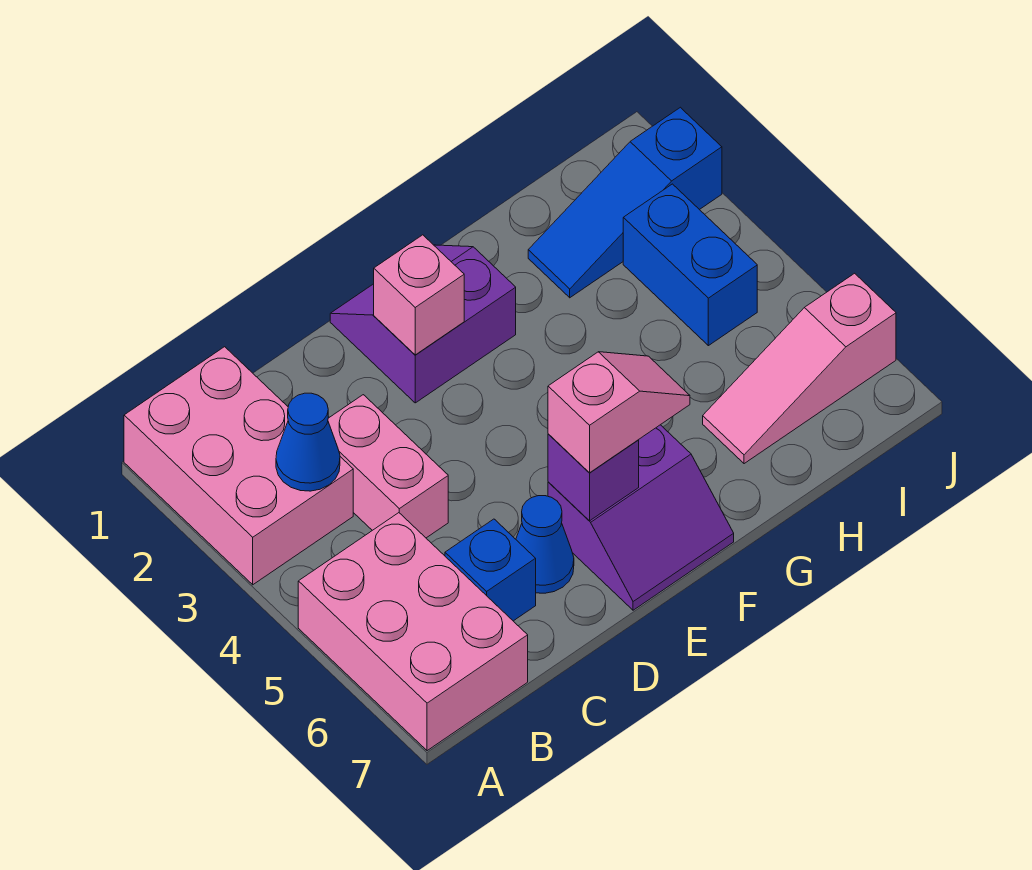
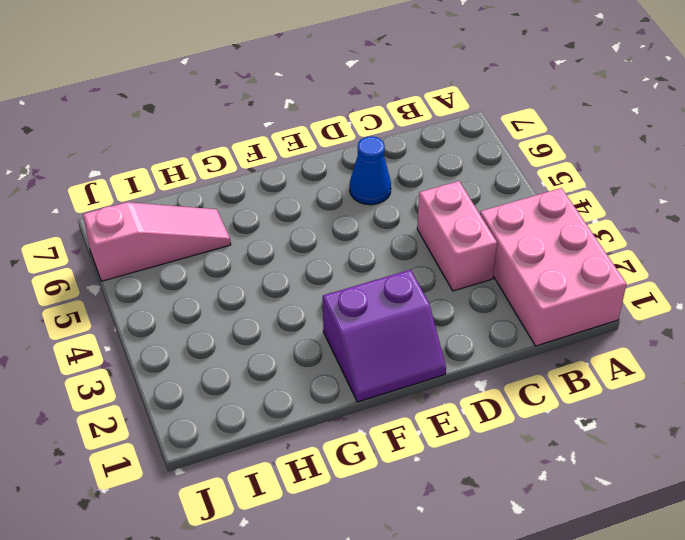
none -> pink brick A5:B7 level 1
none -> blue brick C6 level 1
none -> purple slope E6:F7 level 1 top 6

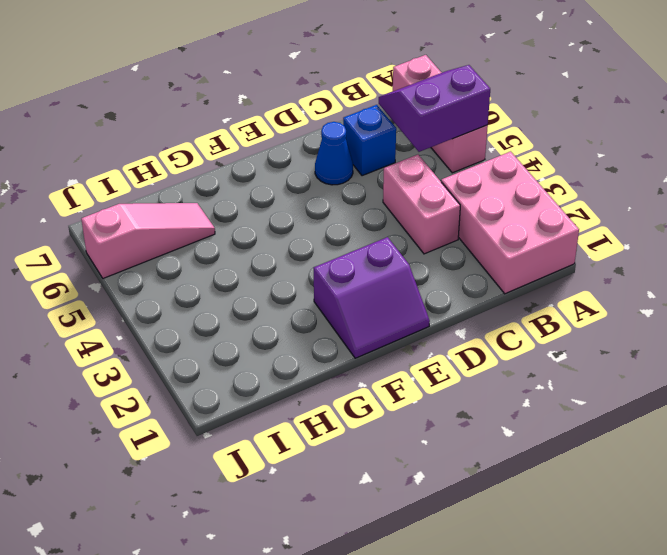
pink brick A5:A7 level 1 -> pink brick A5:B7 level 1
purple slope A5:B6 level 2 top 5 -> purple slope E6:F7 level 1 top 6
none -> blue slope H2:J2 level 1 top J
none -> blue brick I3:I4 level 1
none -> blue cone B3 level 2

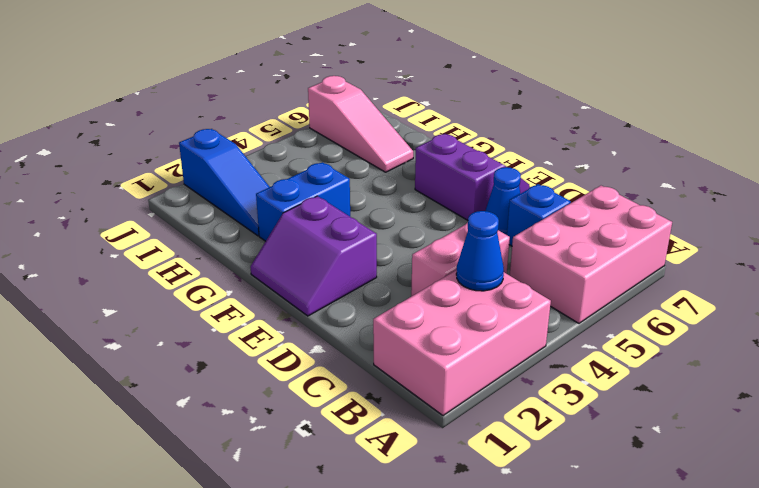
blue brick G2:G3 level 1 -> blue brick I3:I4 level 1
none -> pink brick E2 level 2
none -> purple brick E6 level 2
none -> pink slope E6:F6 level 3 top E

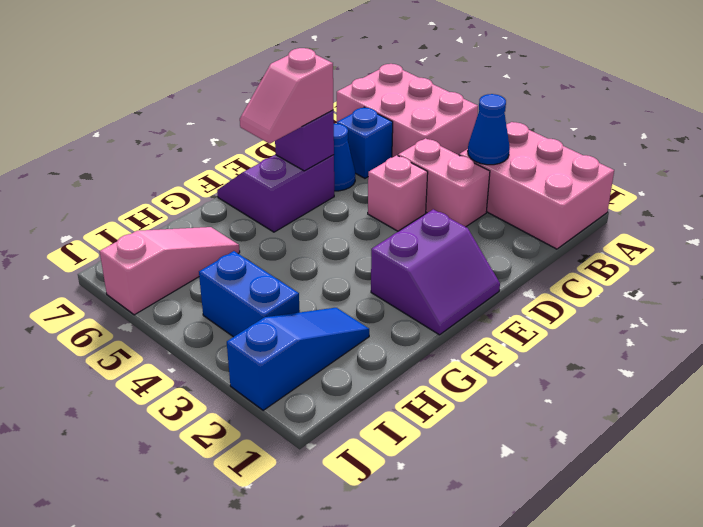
pink brick D4 level 1 -> pink brick E2 level 2

